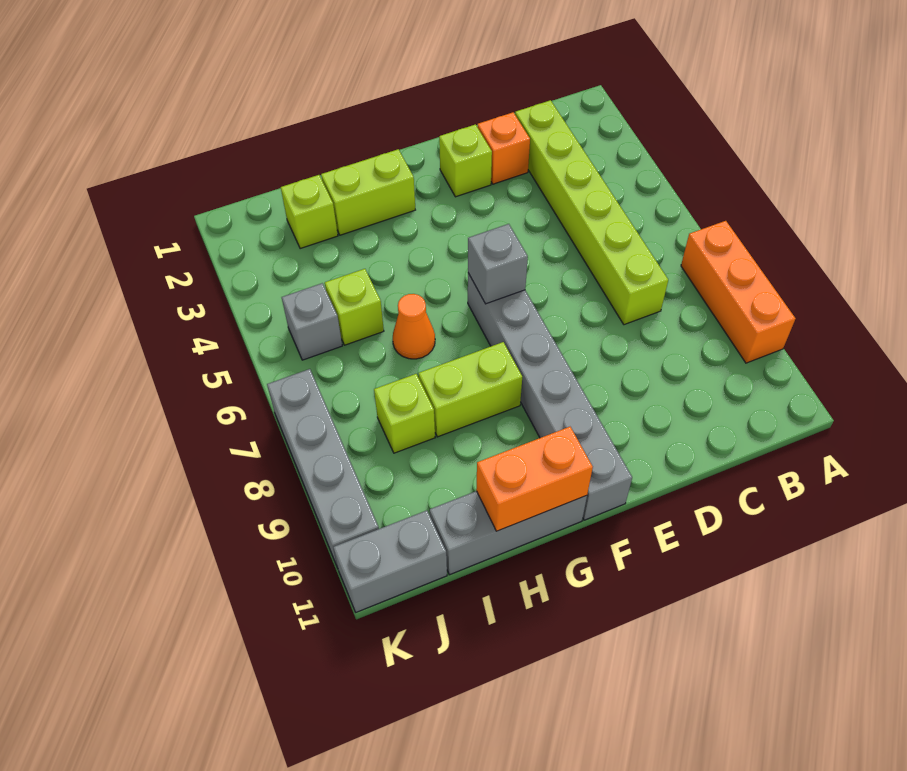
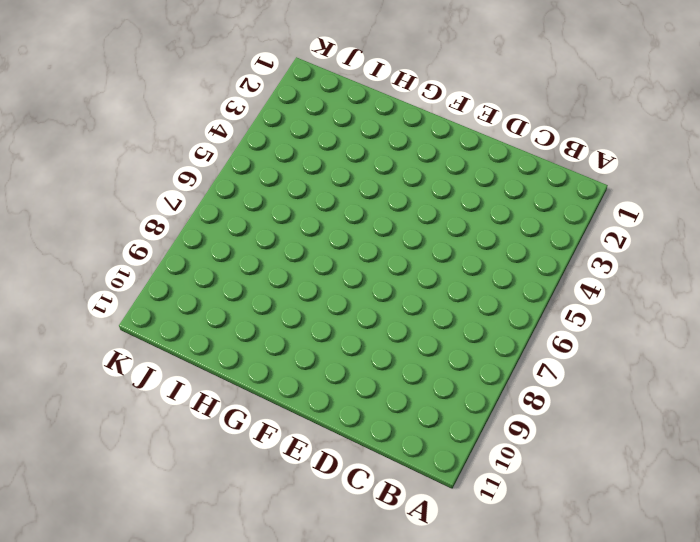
none -> orange brick A7:A9 level 1
none -> lime brick C2:C7 level 1
none -> orange brick D2 level 1

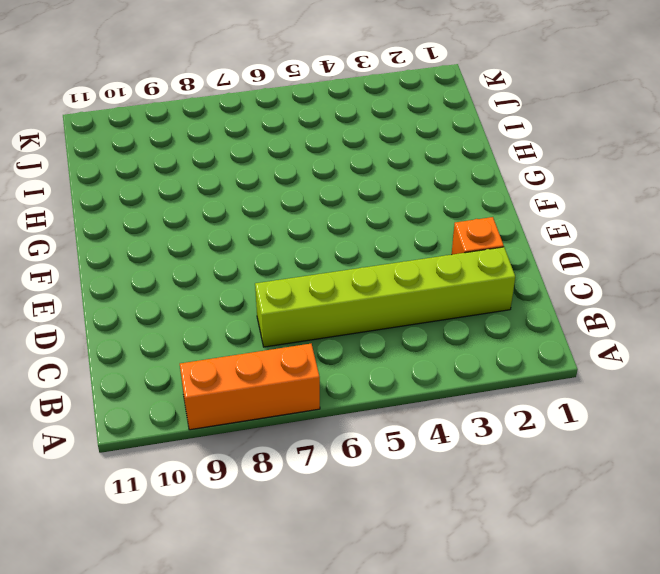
none -> lime brick E2 level 1
none -> grey brick F6:F11 level 1
none -> lime brick G2:H2 level 1

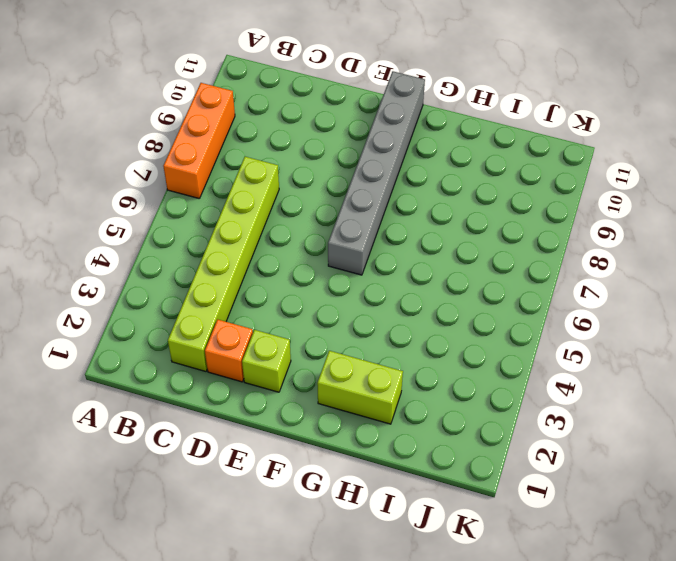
none -> lime brick G8:H8 level 1
none -> grey brick G11:I11 level 1
none -> orange cone H6 level 1

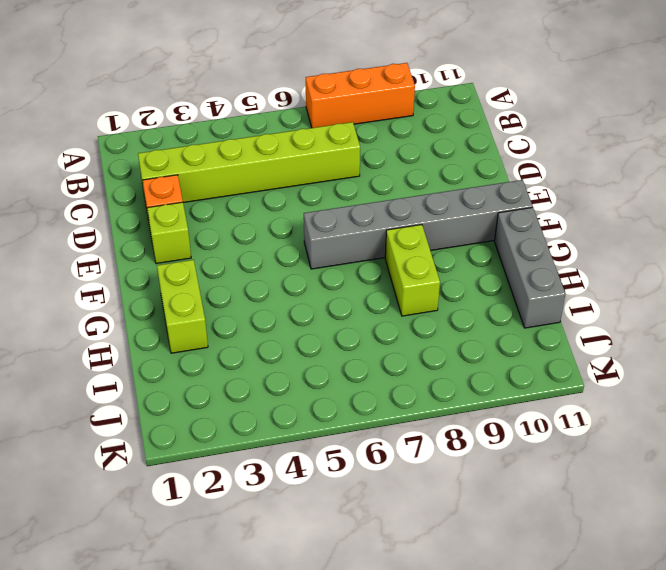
none -> orange cone H6 level 1
none -> lime brick I2 level 1
none -> lime brick I5 level 1

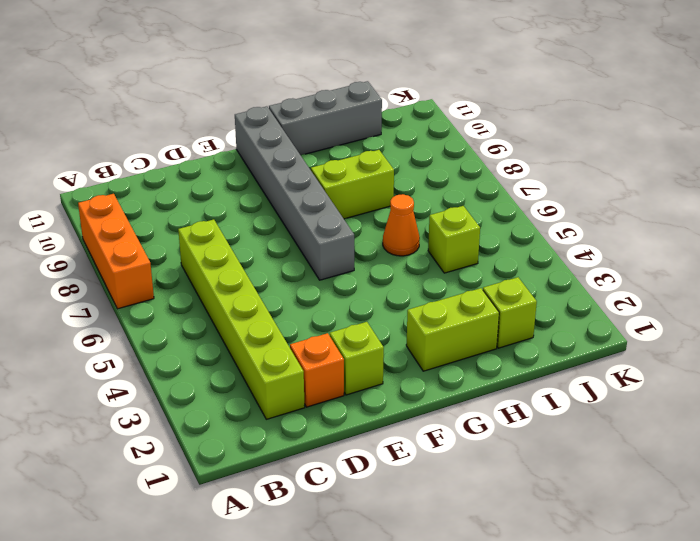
none -> lime brick I8 level 1
none -> grey brick J5 level 1
none -> grey brick J11:K11 level 1

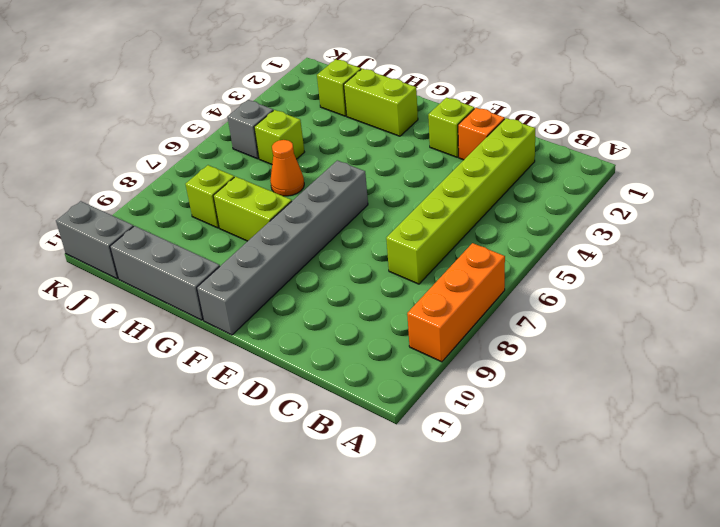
none -> grey brick K7:K10 level 1
none -> grey brick F6 level 2
none -> orange brick G11:H11 level 2

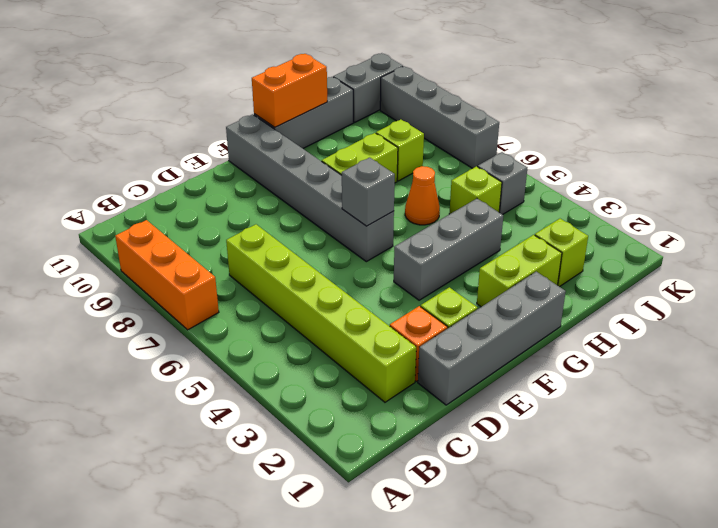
grey brick D1:G1 level 1 -> none
grey brick F4:H4 level 1 -> none

